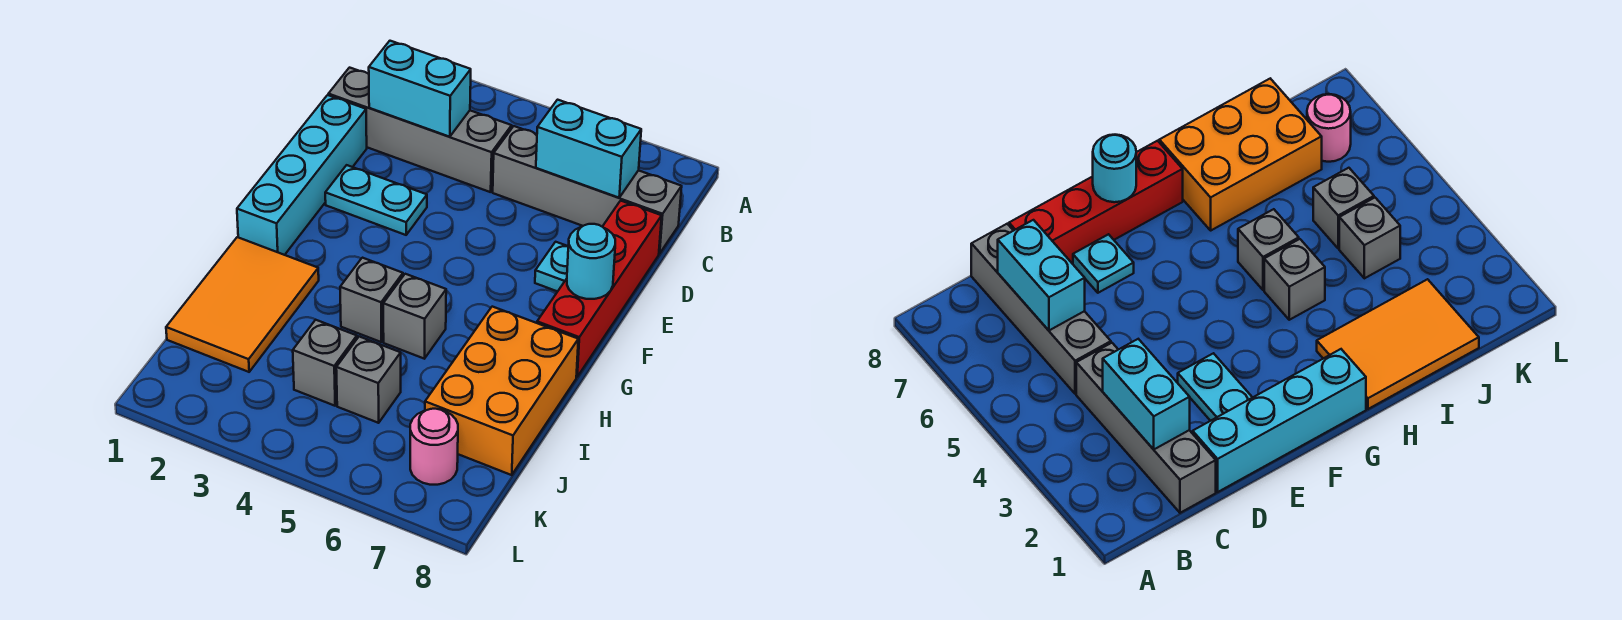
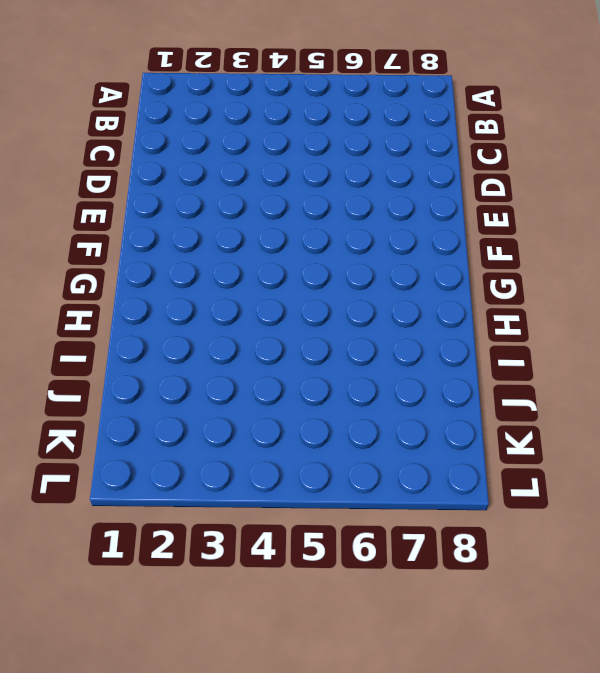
none -> grey brick C1:C4 level 1
none -> grey brick C5:C8 level 1
none -> cyan brick D1:G1 level 1

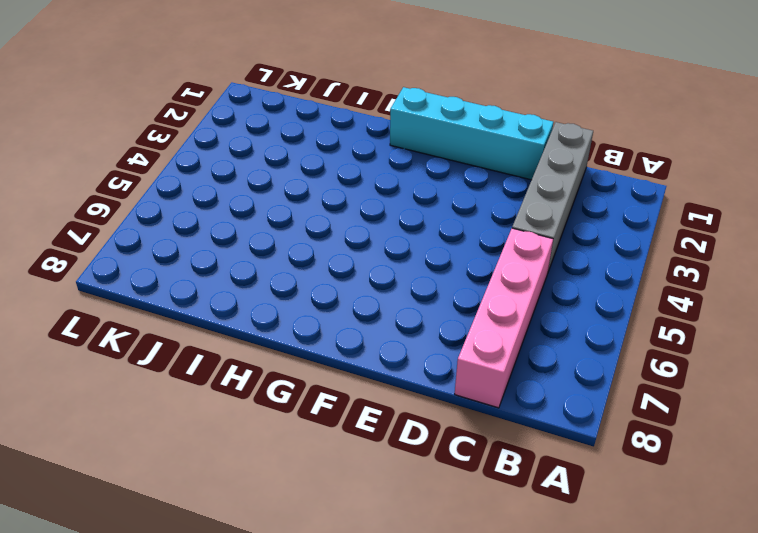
pink brick C5:C8 level 1 -> grey brick C5:C8 level 1
none -> red brick D8:G8 level 1
none -> cyan plate E2:E3 level 1
none -> cyan plate E7 level 1

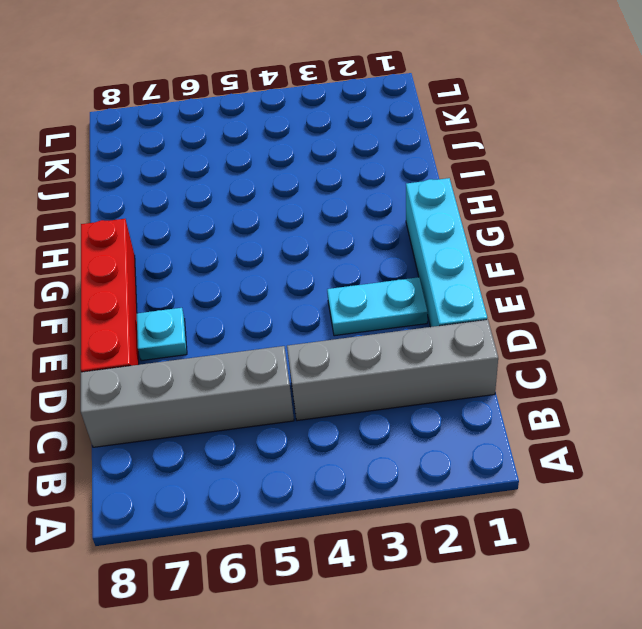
none -> orange tile H1:J2 level 1
none -> grey brick H4 level 1
none -> grey brick H5 level 1

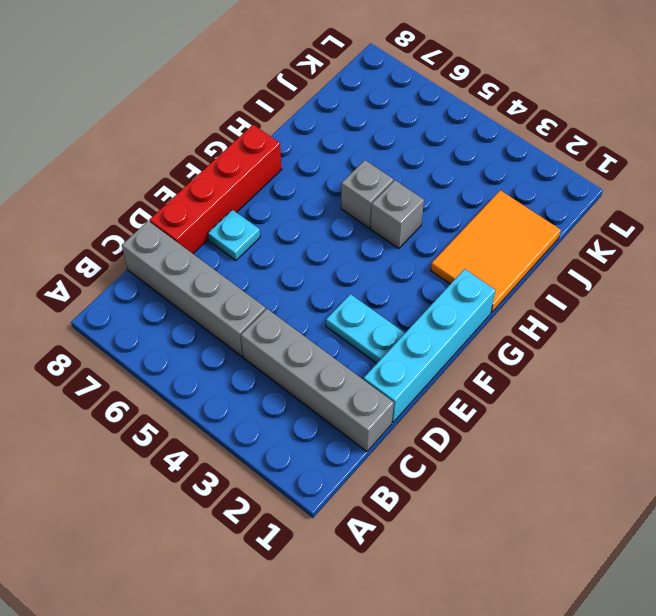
none -> orange brick H7:J8 level 1
none -> grey brick J4 level 1
none -> grey brick J5 level 1

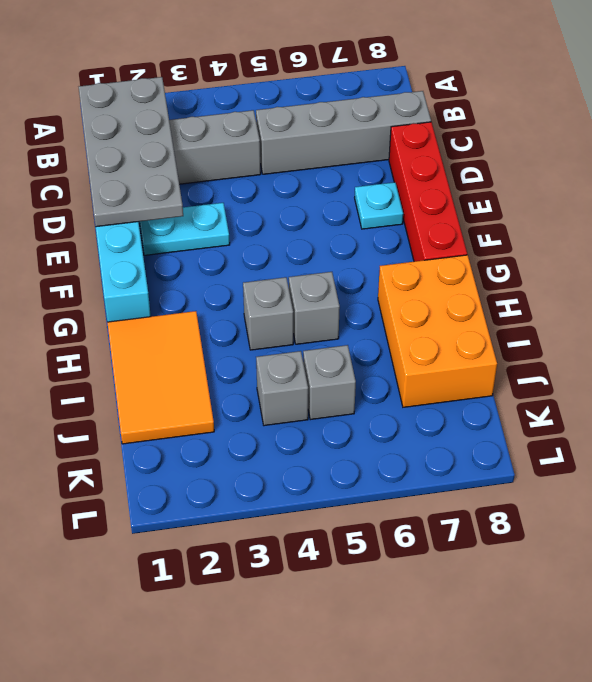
grey plate B1:E2 level 2 -> cyan brick C2:C3 level 2
none -> pink round brick K7 level 1
none -> cyan brick C6:C7 level 2
none -> cyan round brick F8 level 2

